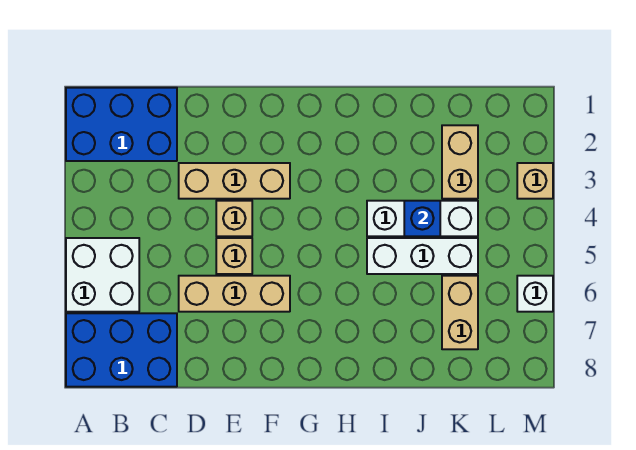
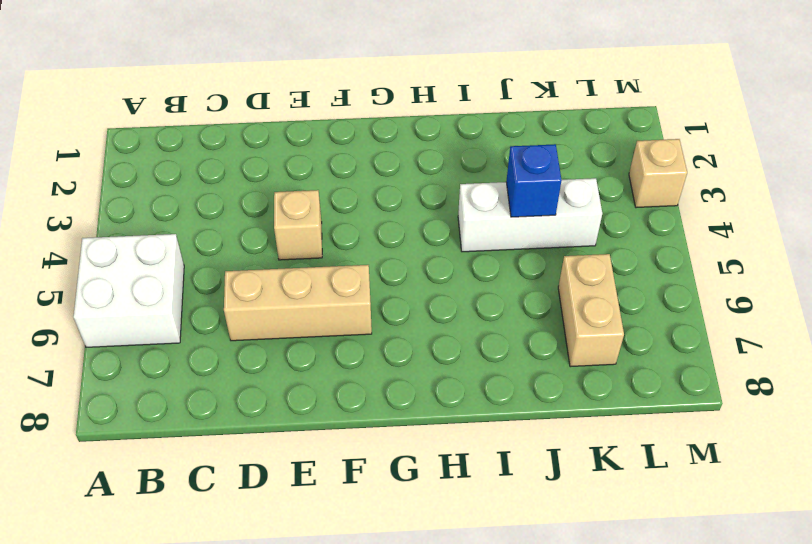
none -> blue brick A1:C2 level 1
none -> blue brick A7:C8 level 1
none -> tan brick D3:F3 level 1

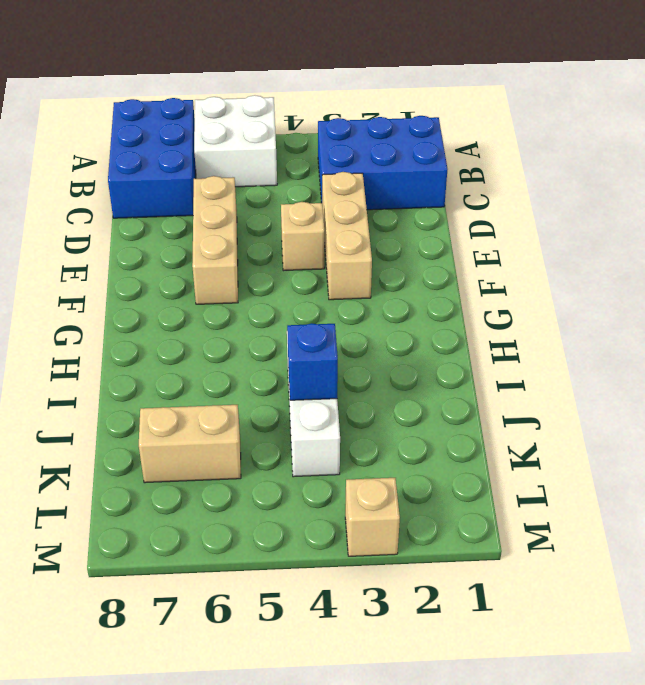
blue brick B1:C3 level 1 -> blue brick A1:C2 level 1
none -> tan brick E5 level 1
none -> white brick I5:K5 level 1
none -> tan brick K2:K3 level 1

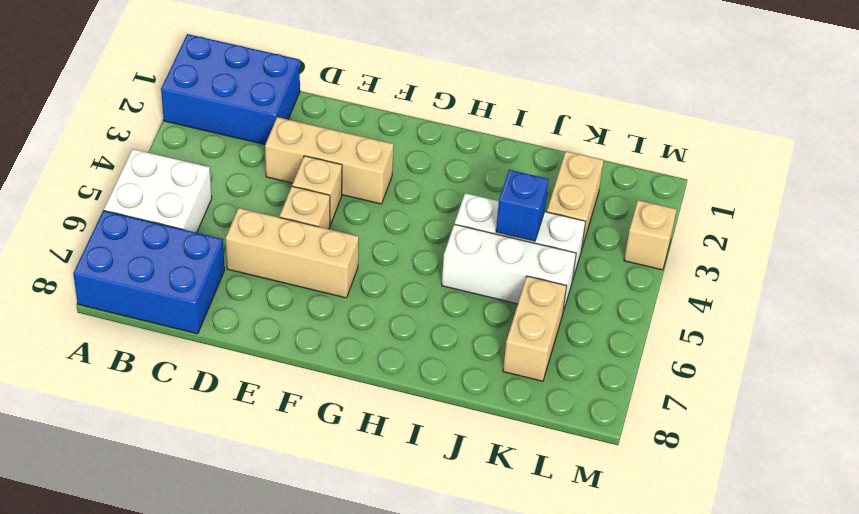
none -> white brick M6 level 1

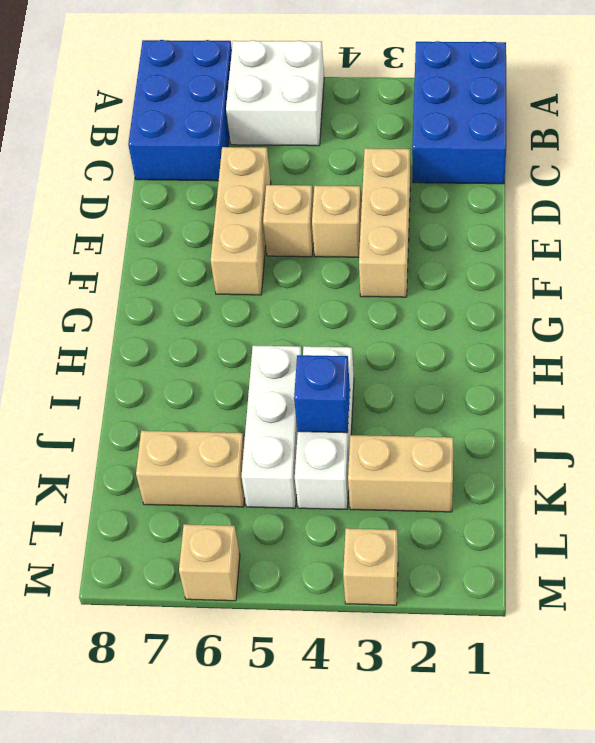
tan brick M6 level 1 -> white brick M6 level 1

